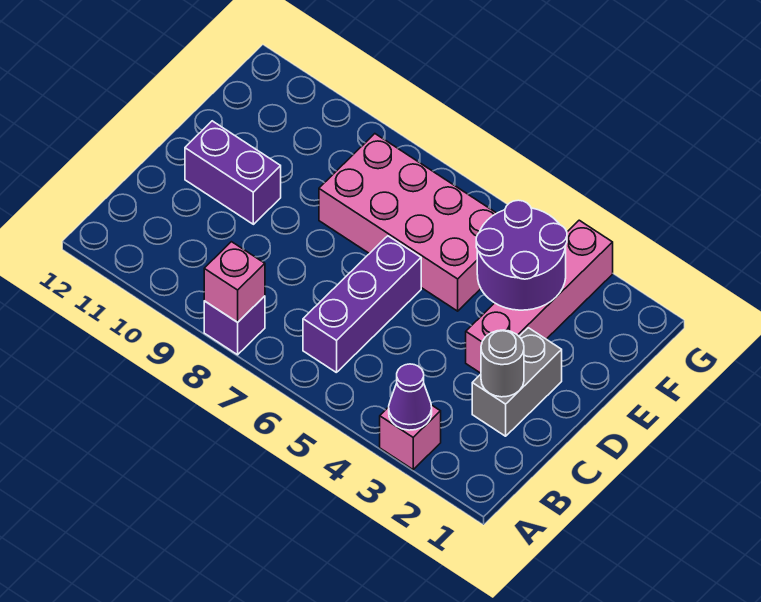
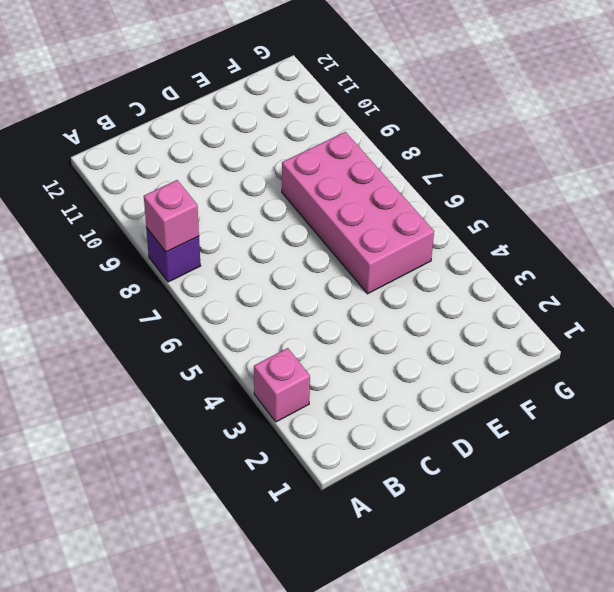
none -> purple brick B6:D6 level 1
none -> grey brick C2:D2 level 1

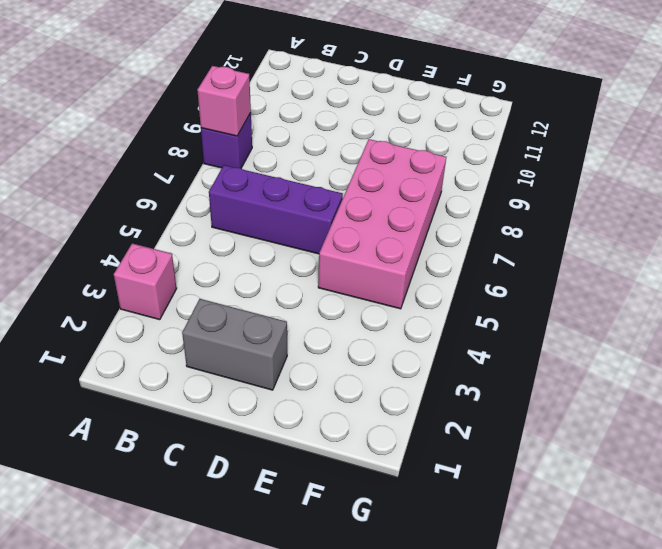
none -> pink brick D3:G3 level 1
none -> purple brick D10:D11 level 1

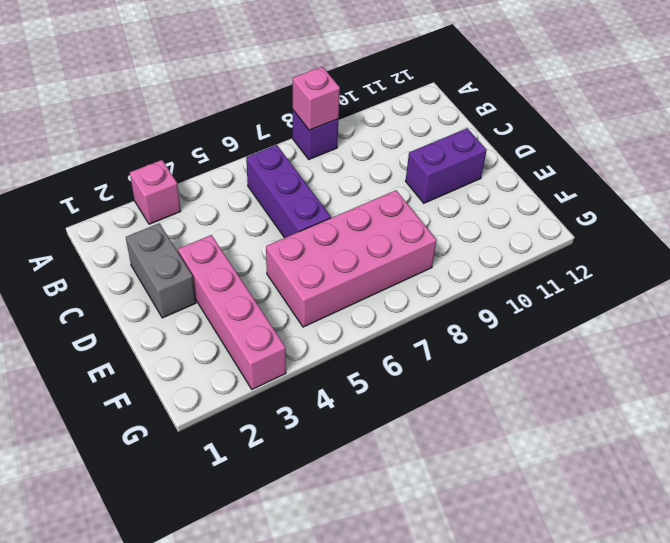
none -> purple cone A3 level 2
none -> grey round brick C2 level 2

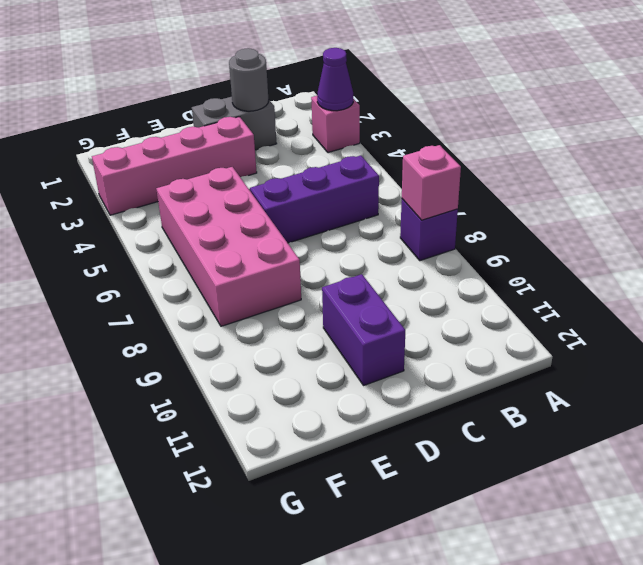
none -> purple round brick E3:F4 level 2

